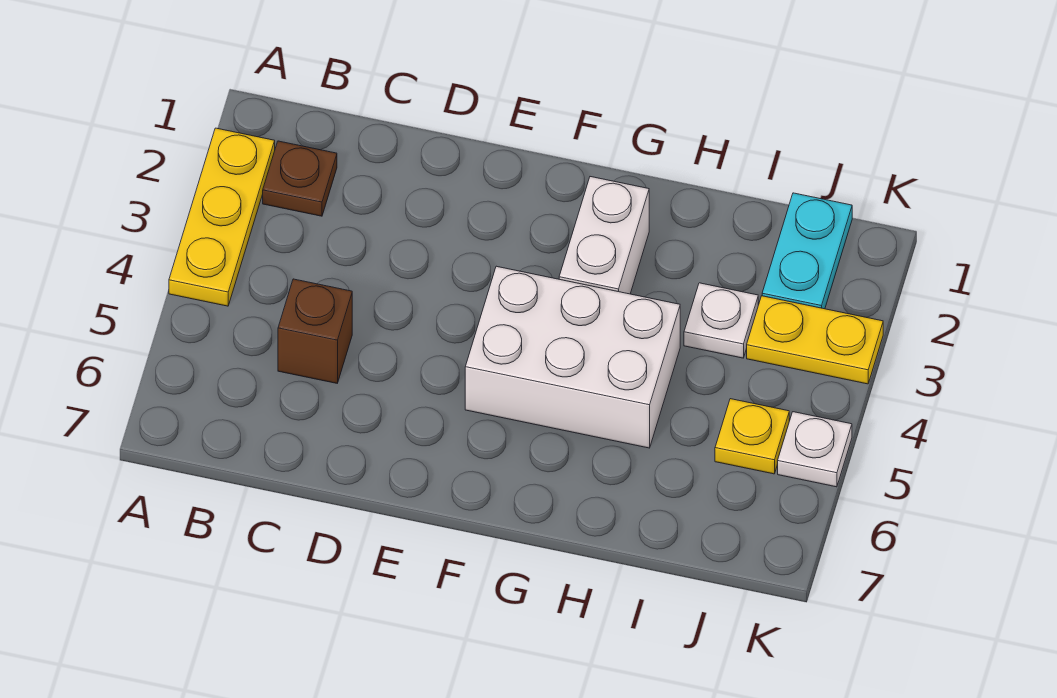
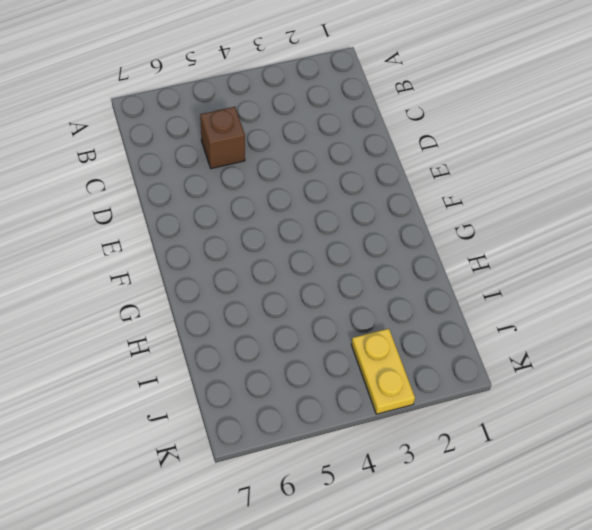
none -> yellow plate A2:A4 level 1
none -> brown plate B2 level 1

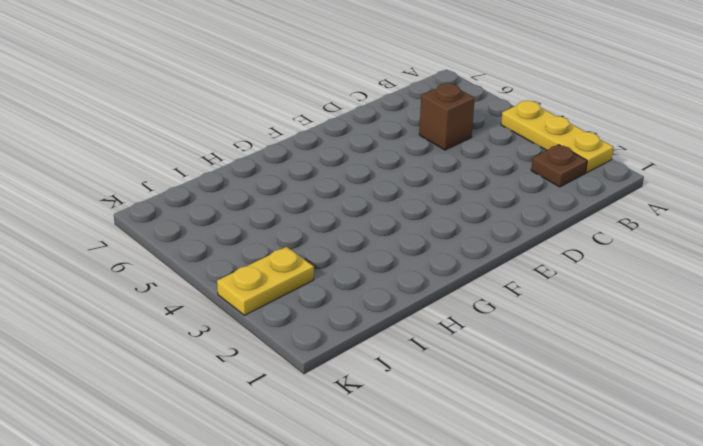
none -> white brick F4:H5 level 1
none -> white brick G2:G3 level 1

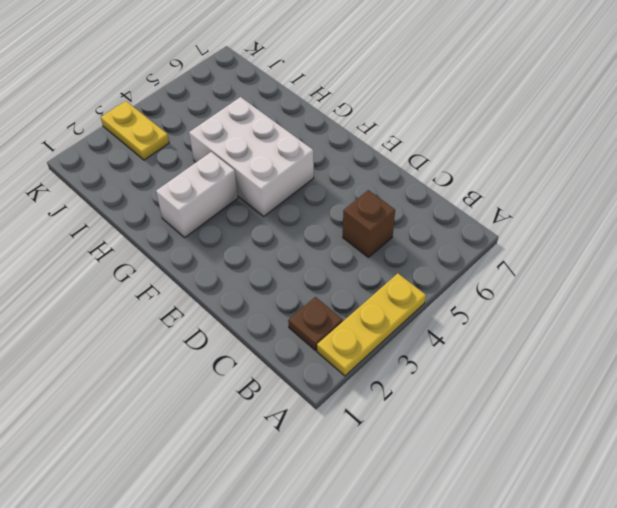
none -> white plate I3 level 1
none -> cyan plate J1:J2 level 1

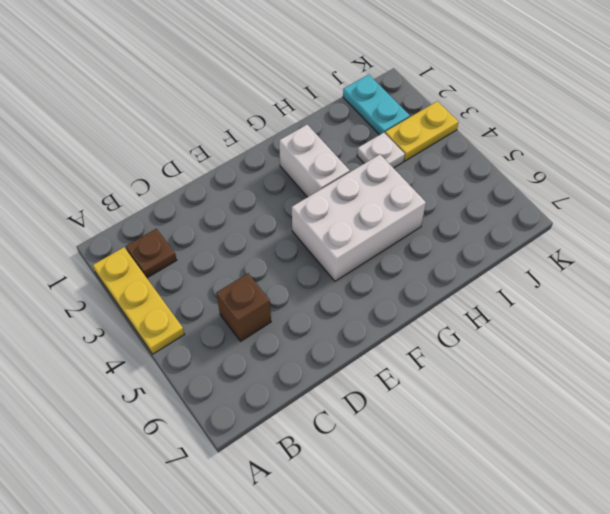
none -> yellow plate J5 level 1
none -> white plate K5 level 1

